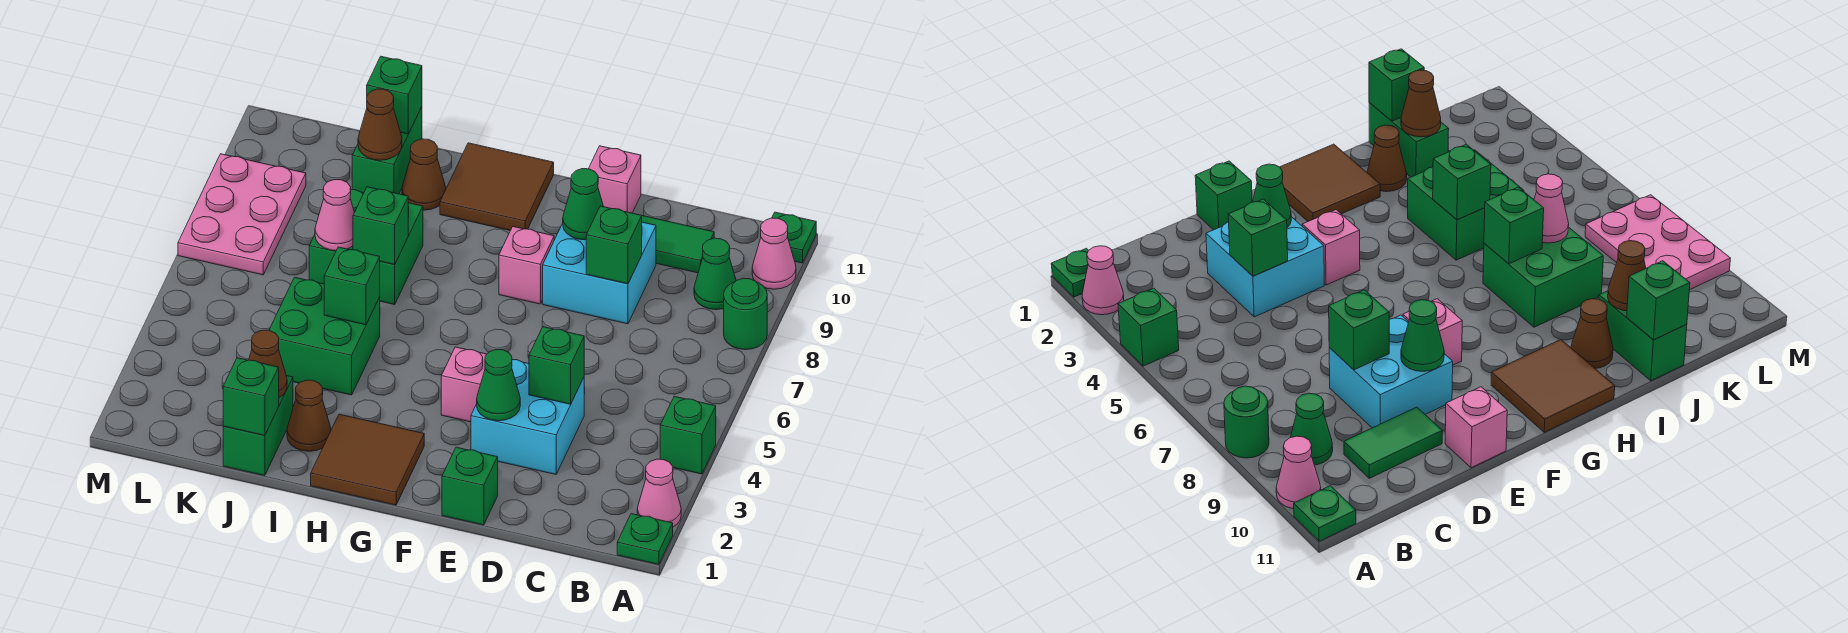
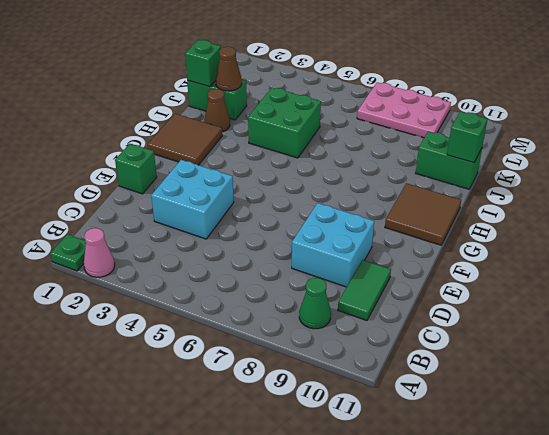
none -> green brick A4 level 1
none -> green round brick A8 level 1
none -> pink cone A10 level 1
none -> green plate A11 level 1

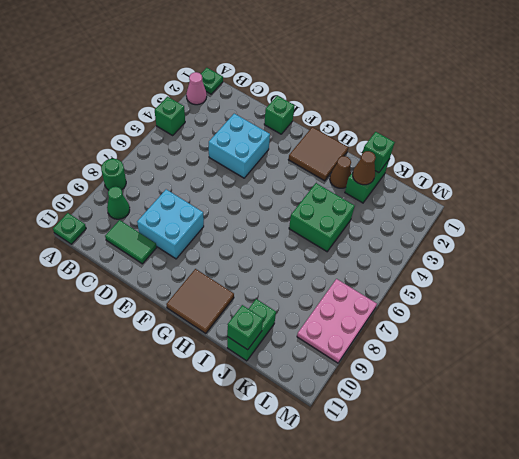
none -> pink cone A10 level 1
none -> pink brick E11 level 1
none -> pink brick F4 level 1
none -> pink brick F8 level 1

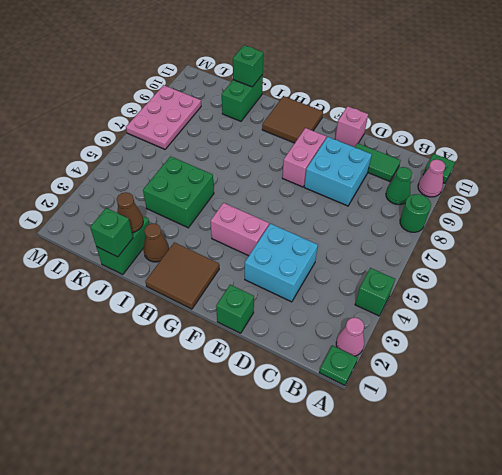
pink brick F4:G4 level 1 -> pink brick F4 level 1
pink brick F8:F9 level 1 -> pink brick F8 level 1
none -> green brick I7:J8 level 1
none -> brown cone I10 level 1
none -> green brick D4 level 2
none -> green brick D8 level 2

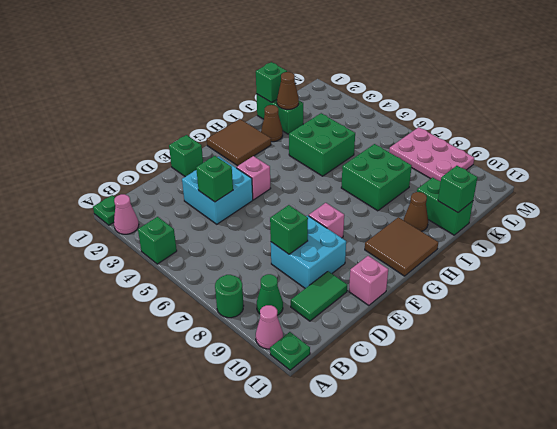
none -> green cone E3 level 2
none -> green cone E9 level 2
none -> green brick I5 level 2
none -> green brick I7 level 2

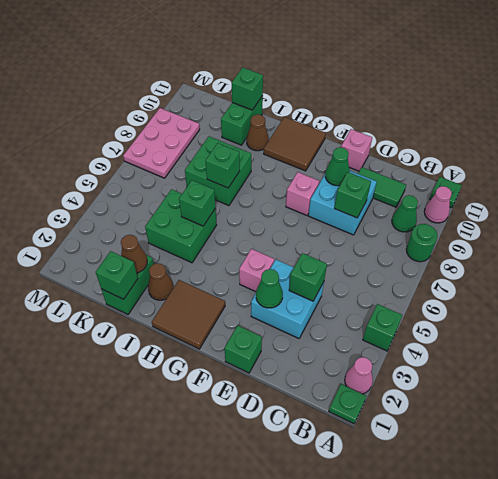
none -> pink cone J7 level 2
none -> brown cone J10 level 2

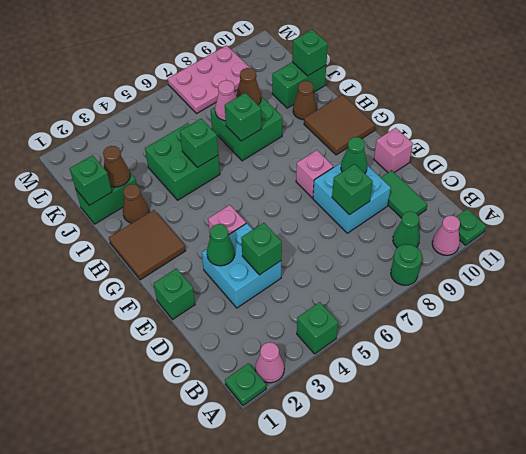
brown cone J8 level 2 -> brown cone J10 level 2

